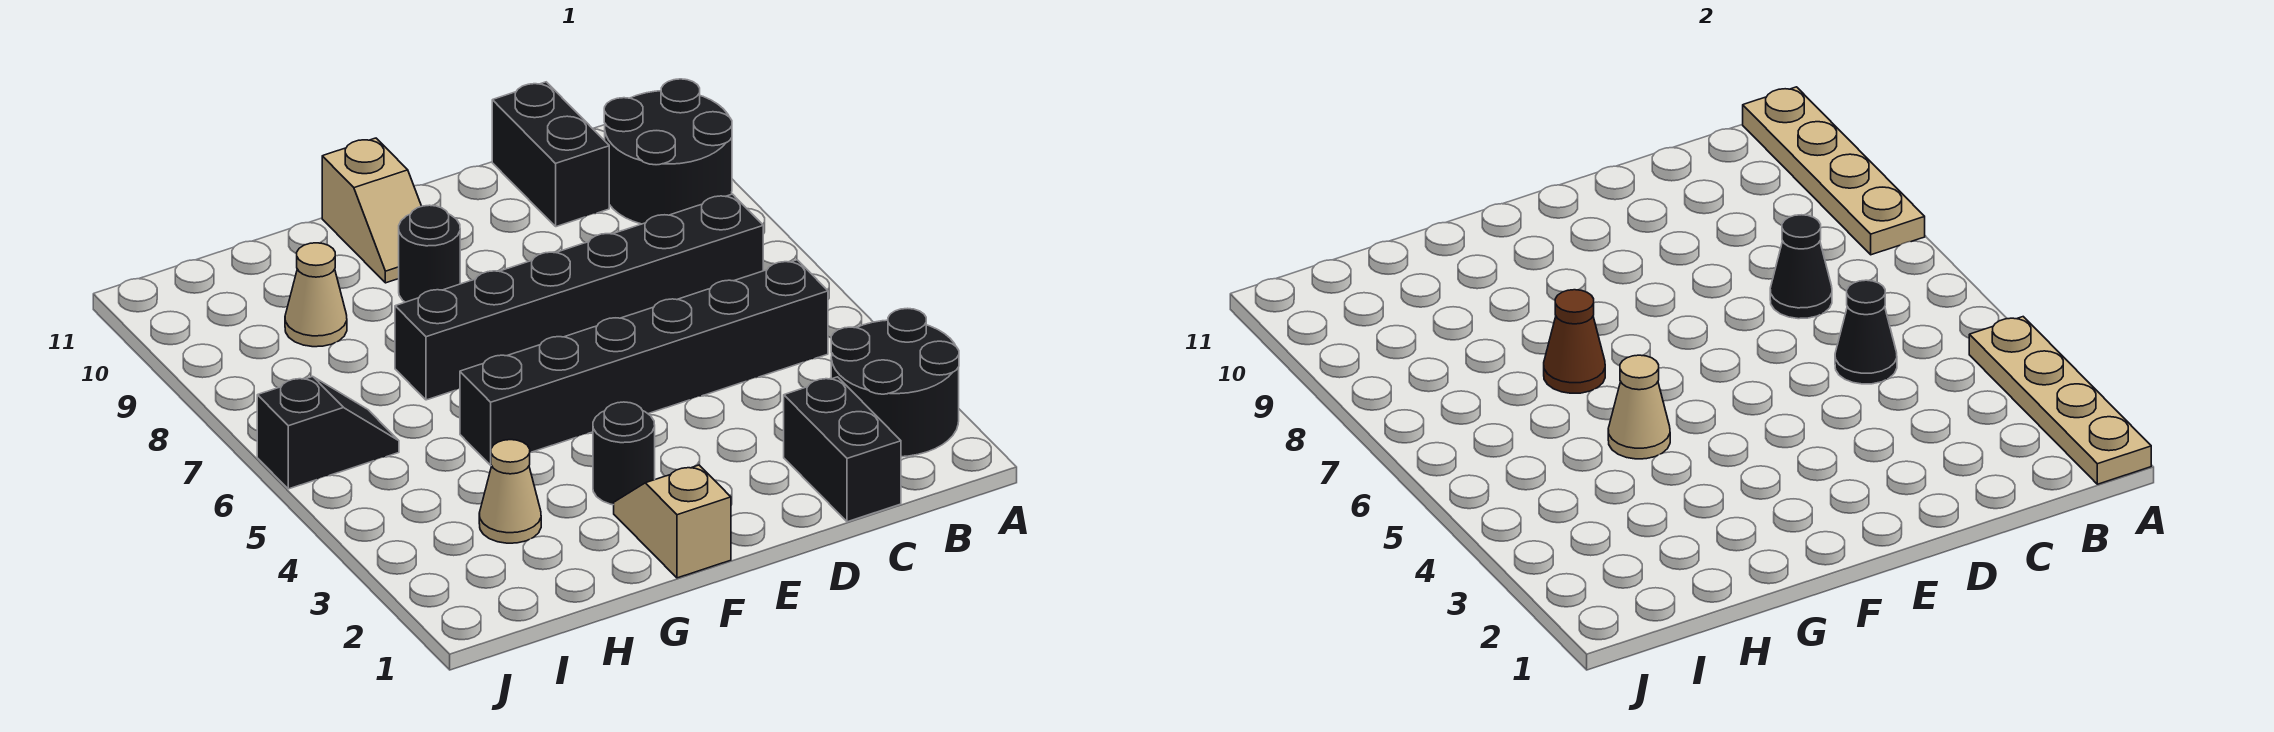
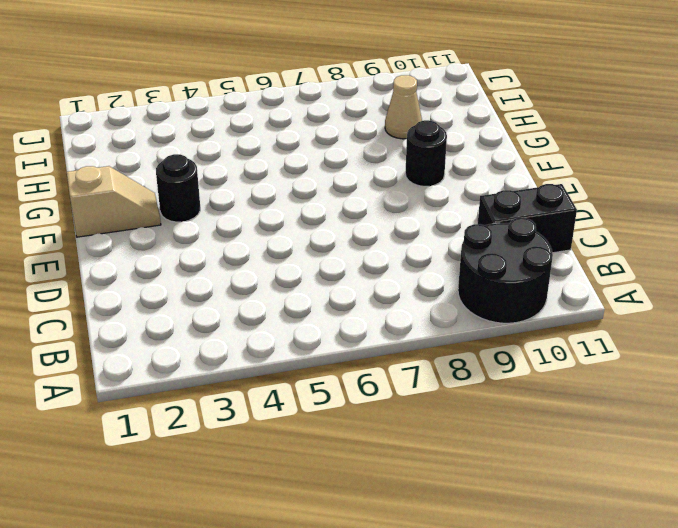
none -> black round brick A2:B3 level 1
none -> black brick B5:G5 level 1
none -> black brick B7:G7 level 1

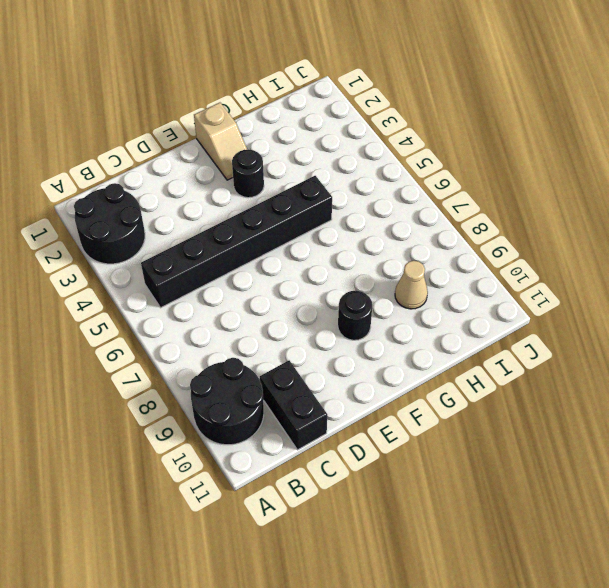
none -> black brick B7:G7 level 1
none -> black brick C1:C2 level 1
none -> tan slope F10:F11 level 1 top 11

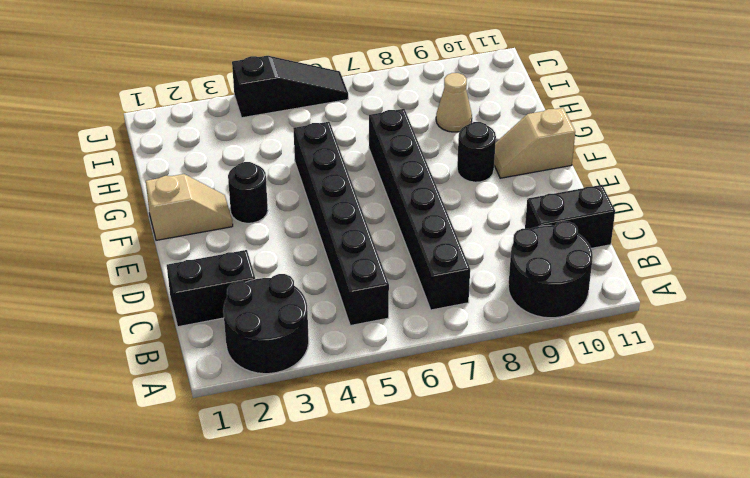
black slope J4:J6 level 1 top 4 -> black slope I6:J6 level 1 top J
none -> tan cone H3 level 1
none -> tan plate A1:A4 level 2
none -> tan plate A8:A11 level 2

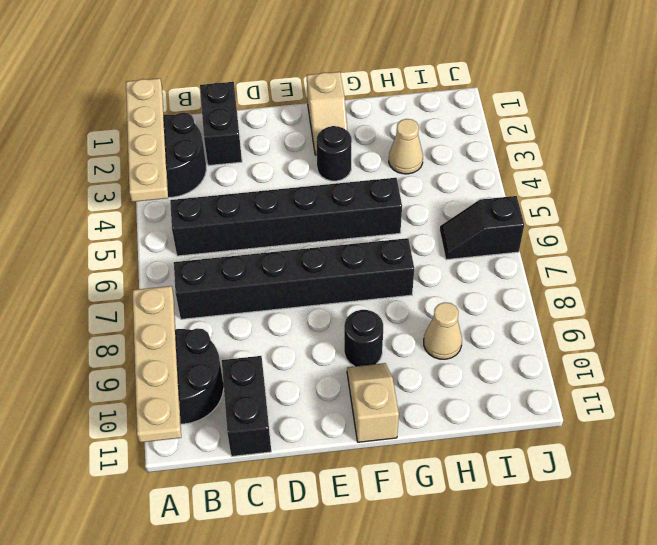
none -> black cone C5 level 2
none -> black cone C7 level 2
none -> tan cone G5 level 2

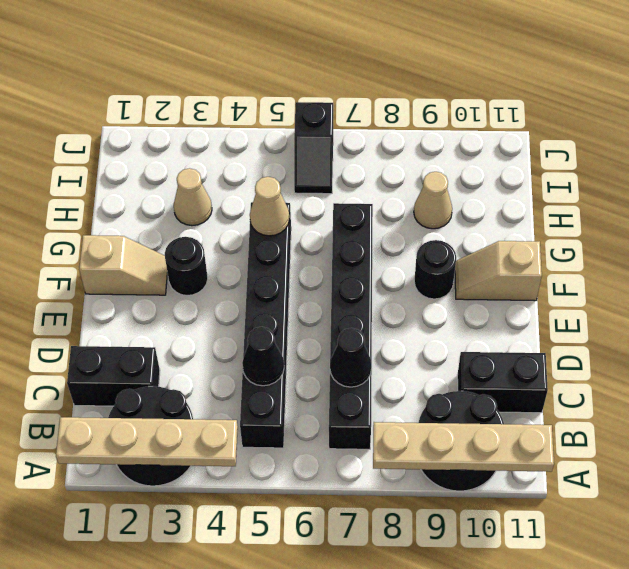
none -> brown cone G7 level 2

